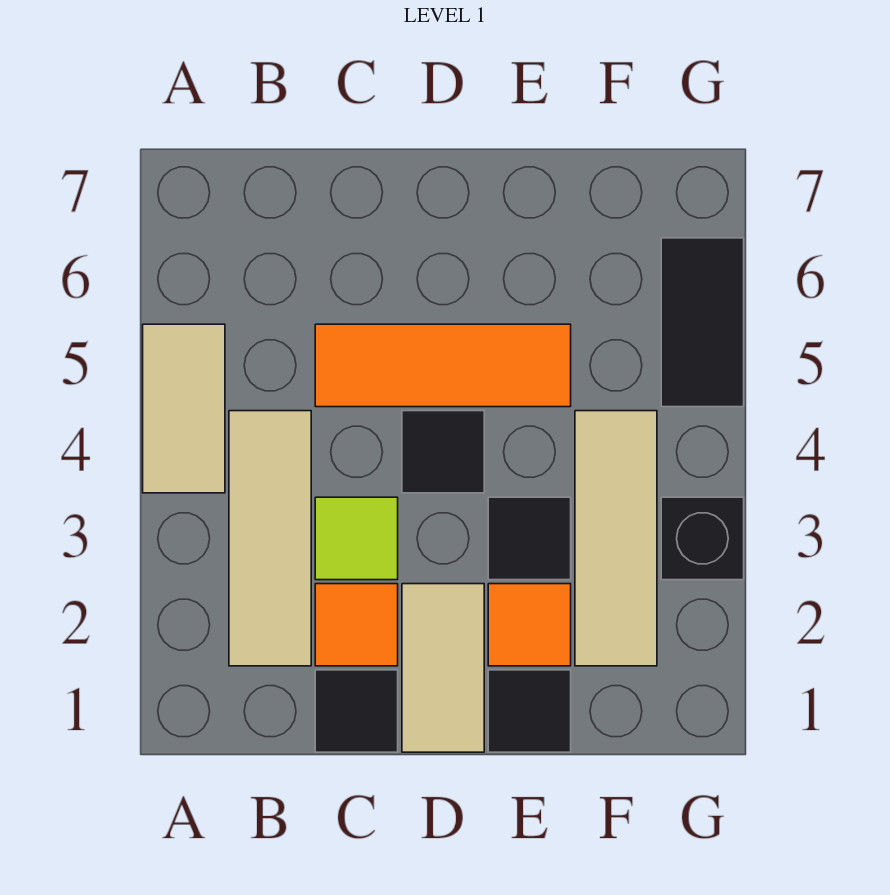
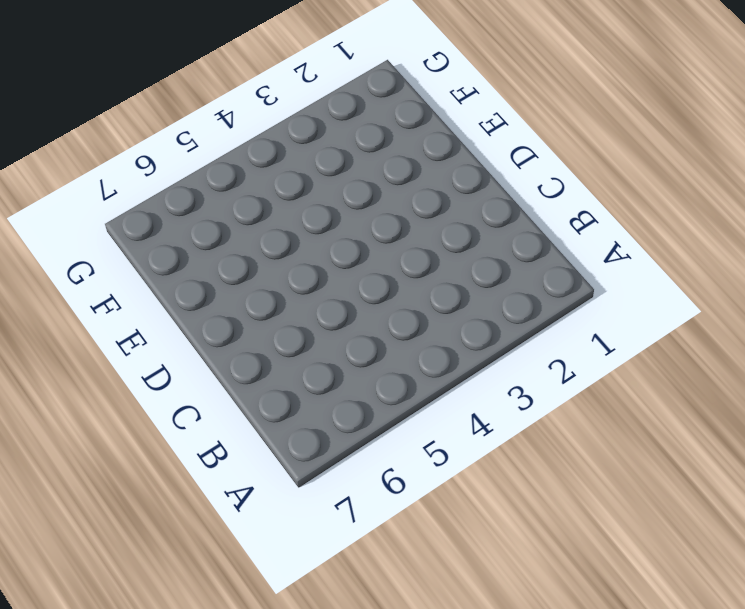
none -> tan tile A4:A5 level 1
none -> tan tile B2:B4 level 1
none -> black tile C1 level 1

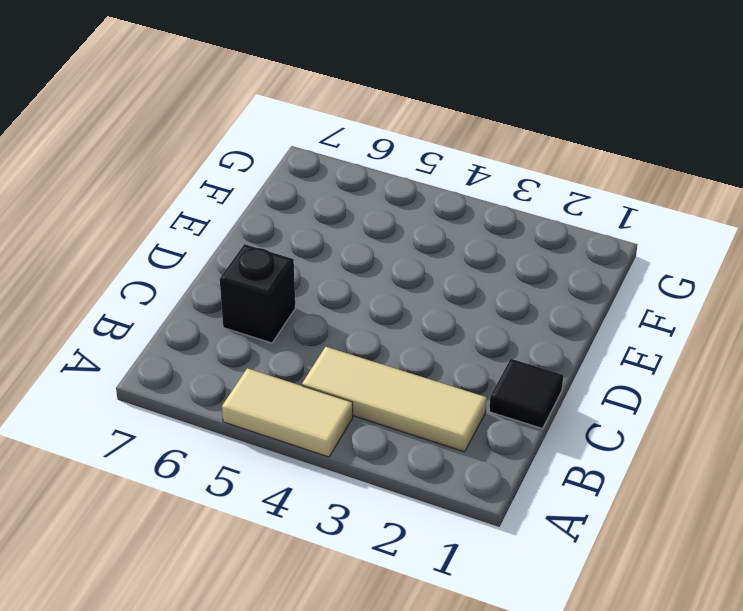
black brick C6 level 1 -> black brick G3 level 1
none -> orange tile C2 level 1
none -> lime tile C3 level 1
none -> orange tile C5:E5 level 1

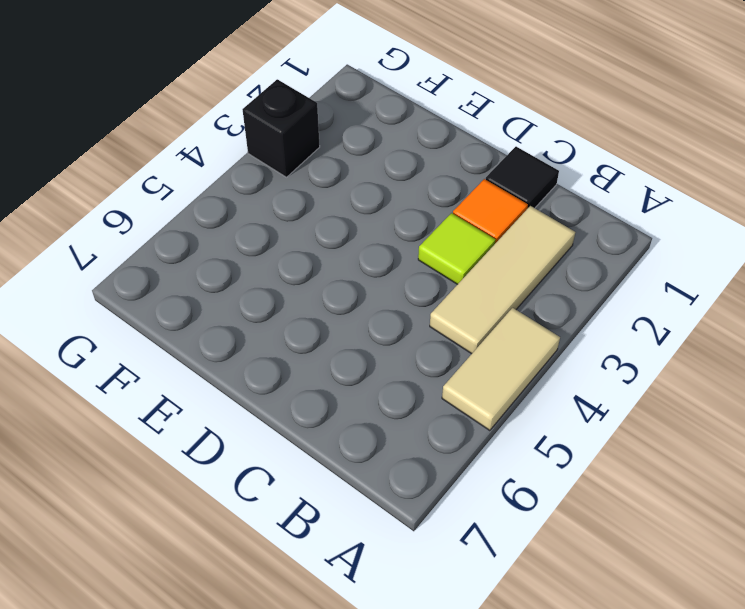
none -> orange tile C5:E5 level 1
none -> tan tile D1:D2 level 1
none -> black tile D4 level 1

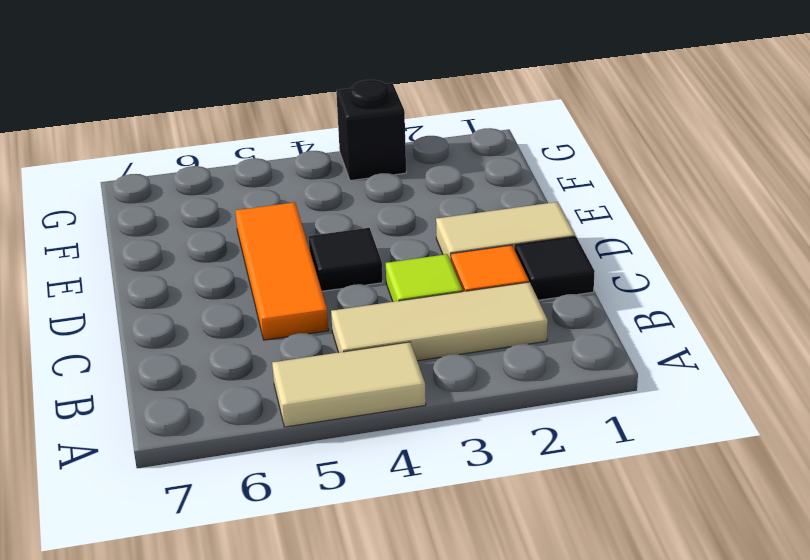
none -> black tile E1 level 1
none -> orange tile E2 level 1
none -> black tile E3 level 1

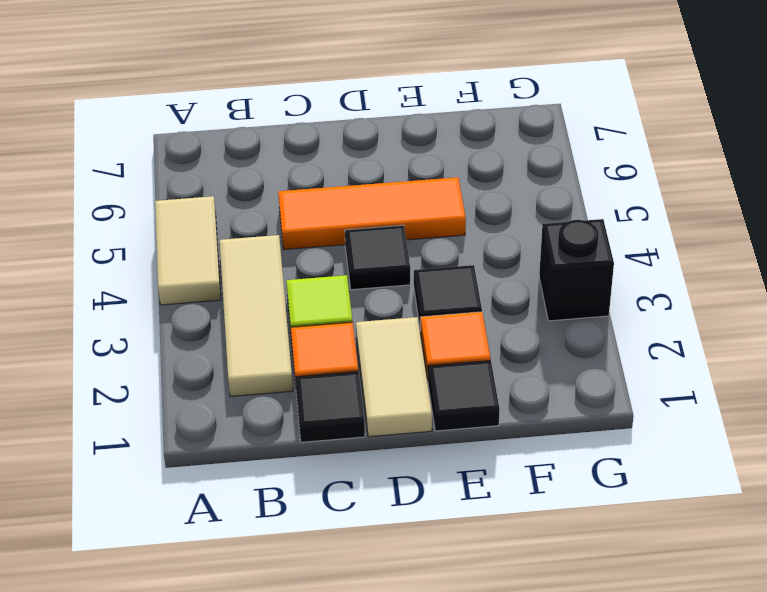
none -> tan tile F2:F4 level 1
none -> black tile G5:G6 level 1

